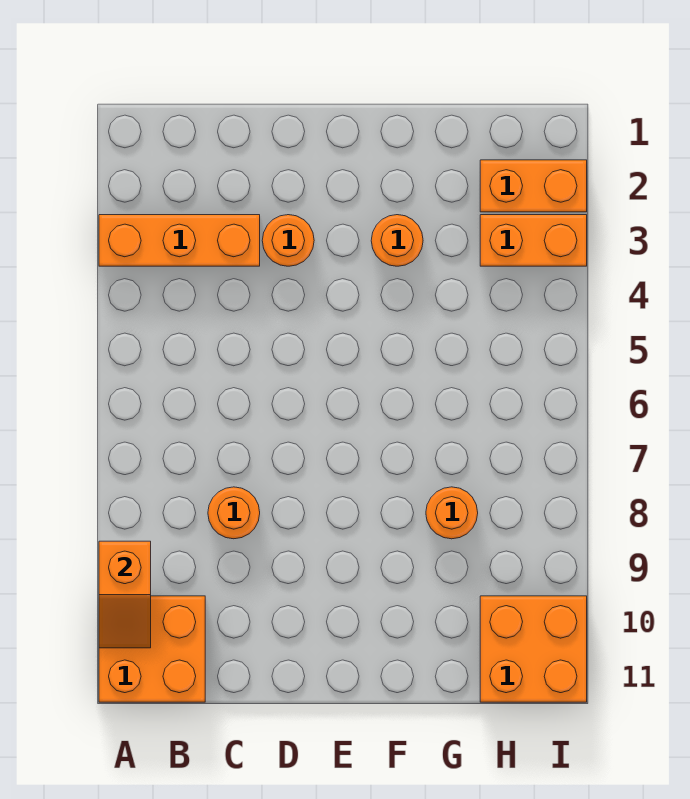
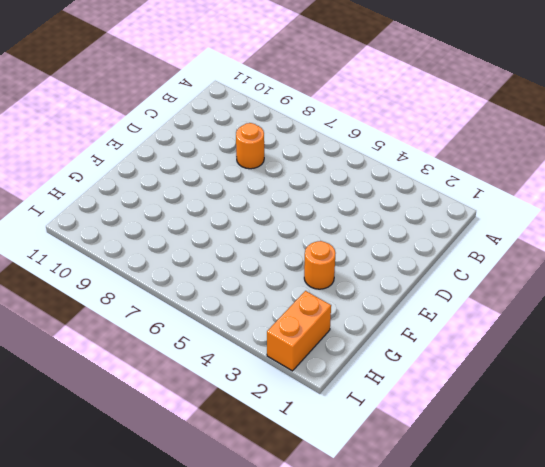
none -> orange brick A3:C3 level 1
none -> orange brick A10:B11 level 1

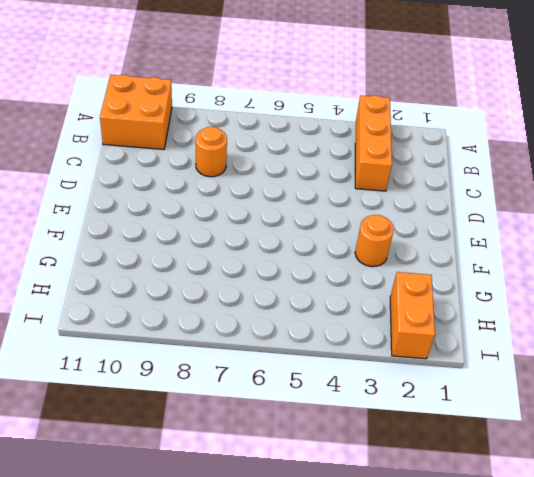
none -> orange round brick D3 level 1
none -> orange round brick G8 level 1

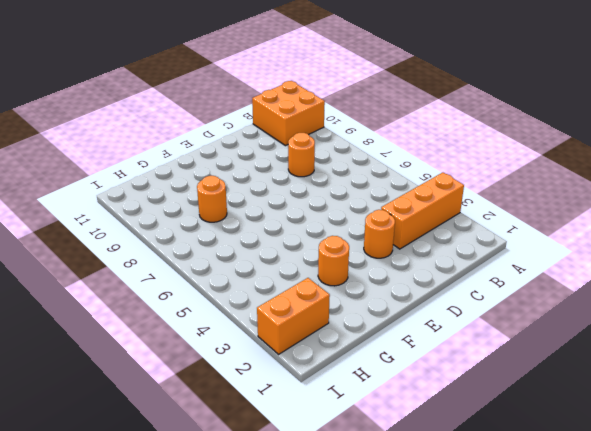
none -> orange brick H3:I3 level 1
none -> orange brick H10:I11 level 1

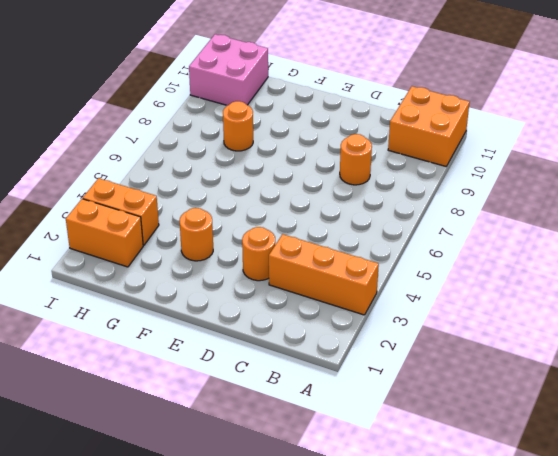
pink brick H10:I11 level 1 -> orange brick H10:I11 level 1
none -> orange slope A9:A10 level 2 top 9

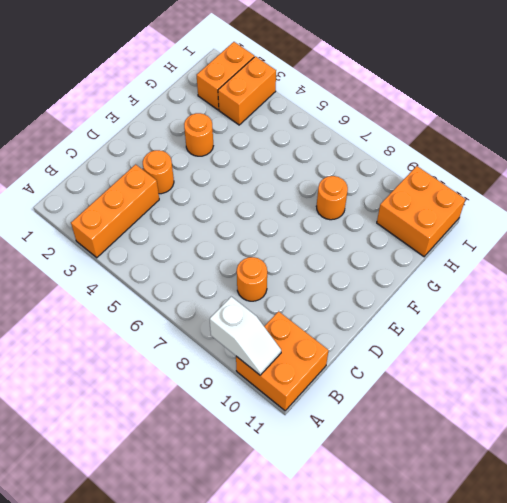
white slope A9:A10 level 2 top 9 -> orange slope A9:A10 level 2 top 9

